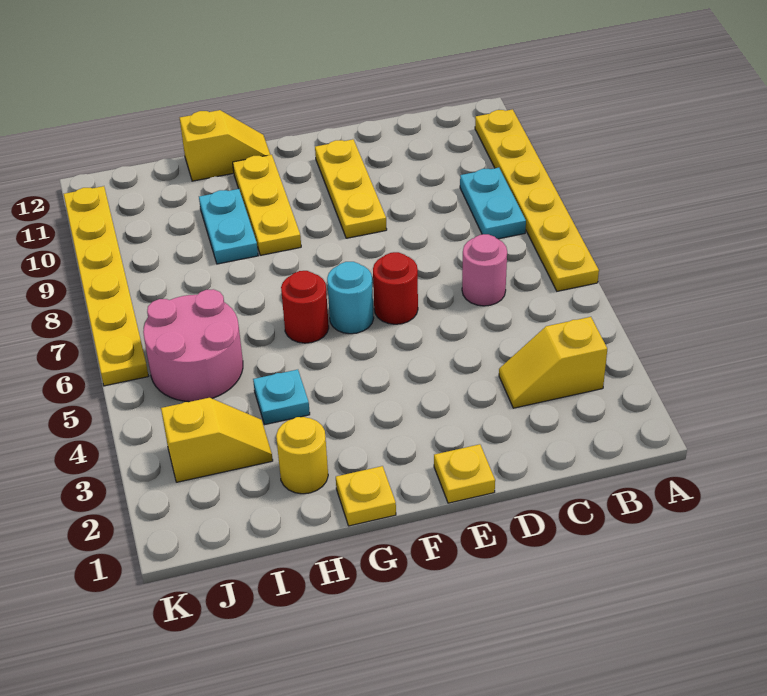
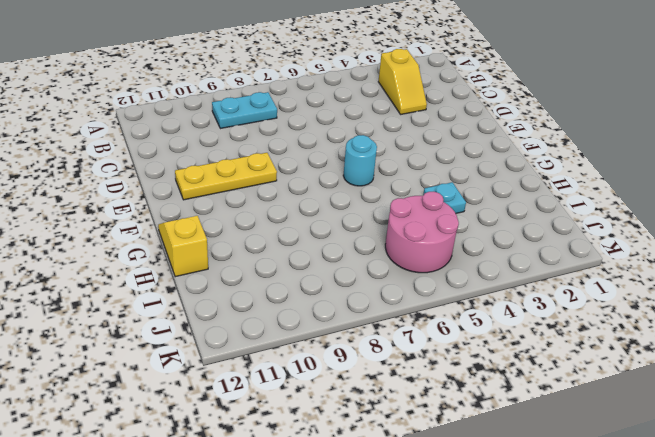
none -> yellow plate A6:A11 level 1
none -> pink round brick C6 level 1
none -> yellow plate E1 level 1

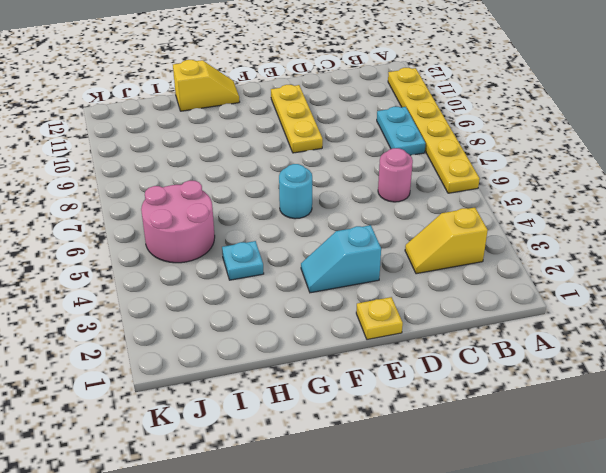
cyan slope E3:F3 level 1 top E -> none
none -> red round brick E6 level 1
none -> yellow plate G1 level 1
none -> red round brick G6 level 1

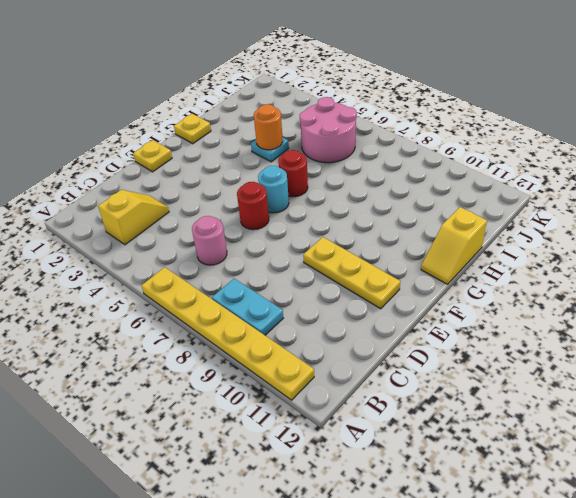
orange round brick H4 level 2 -> none
none -> yellow plate G9:G11 level 1
none -> yellow round brick H2 level 1
none -> cyan plate H9:H10 level 1

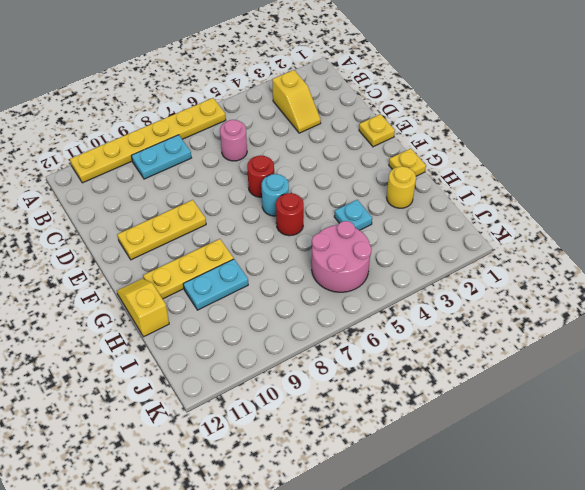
none -> yellow slope I3:J3 level 1 top J
none -> yellow plate K6:K11 level 1

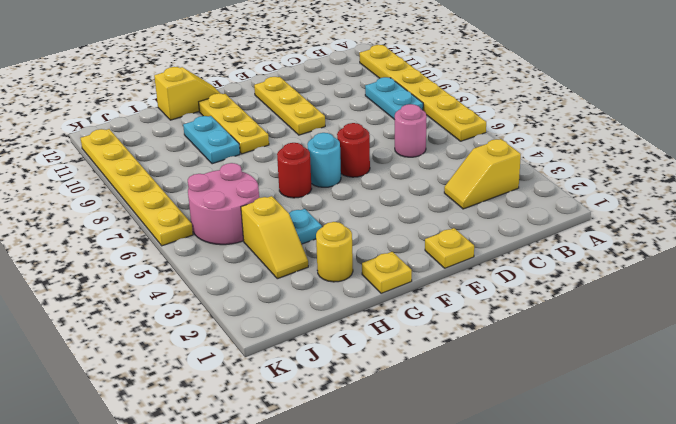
yellow slope I3:I4 level 1 top 4 -> yellow slope I3:J3 level 1 top J

